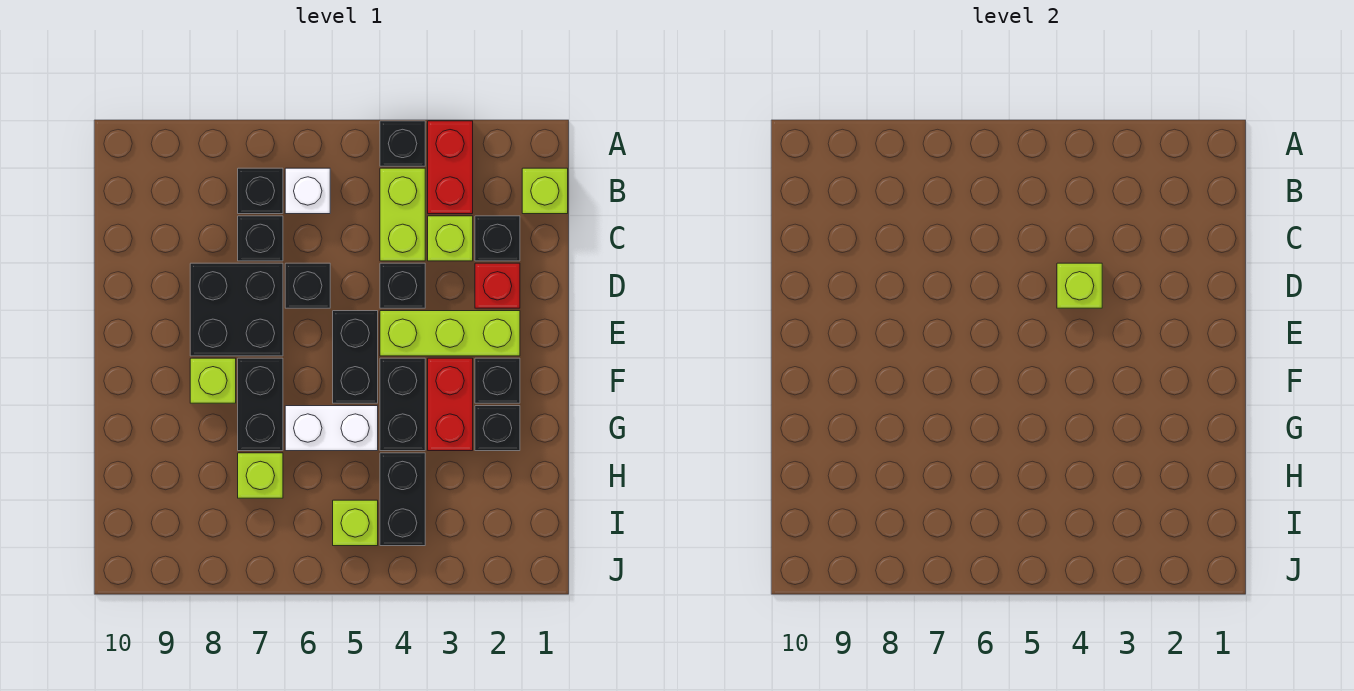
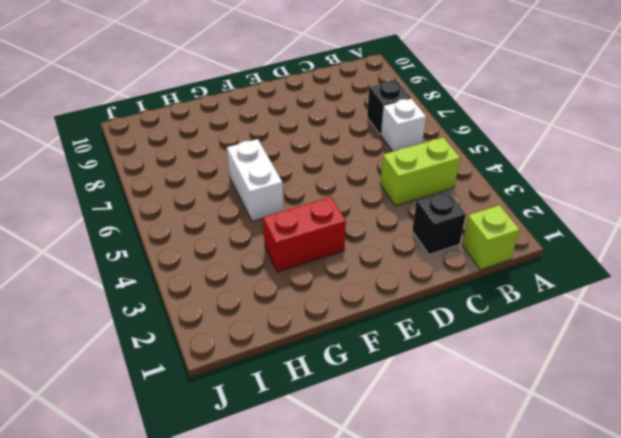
none -> red brick A3:B3 level 1
none -> black brick A4 level 1
none -> lime brick C3 level 1

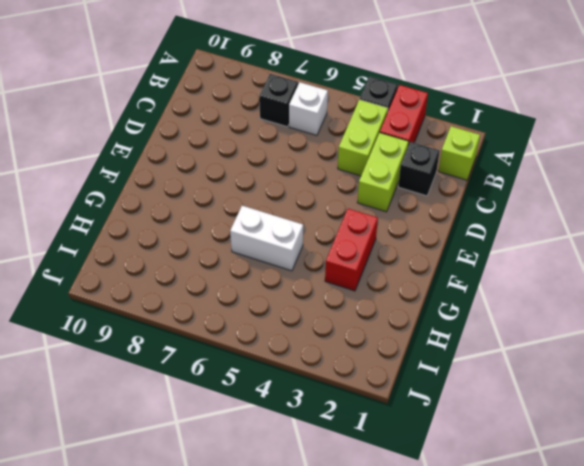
lime brick C3:D3 level 1 -> lime brick C3 level 1
none -> black brick C7 level 1
none -> red brick D2 level 1
none -> black brick D4 level 1

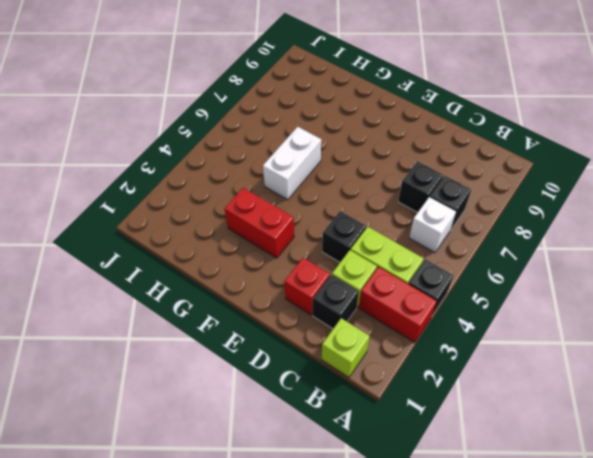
none -> black brick D6 level 1
none -> black brick D7:E8 level 1
none -> lime brick E2:E4 level 1

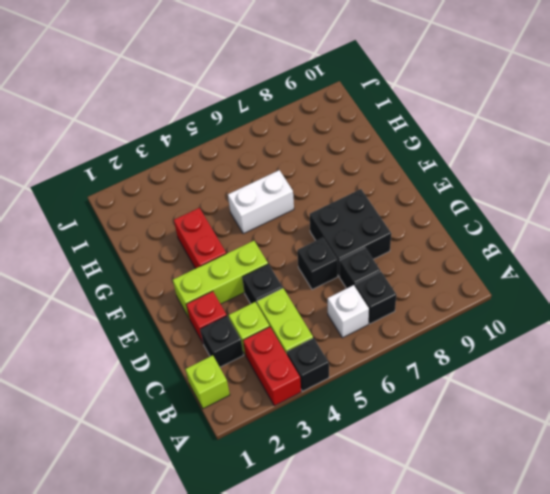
none -> black brick E5:F5 level 1
none -> black brick F2 level 1
none -> black brick F4:G4 level 1

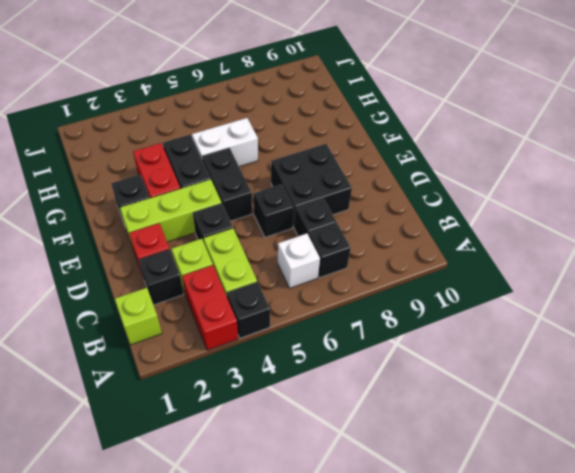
none -> black brick F7:G7 level 1
none -> lime brick F8 level 1
none -> black brick G2 level 1

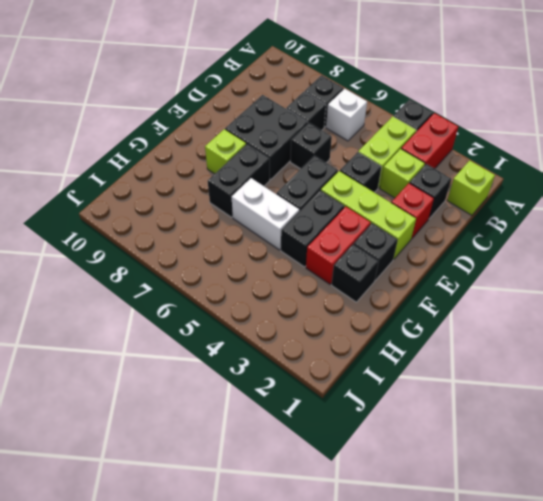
none -> black brick H4:I4 level 1
none -> lime brick H7 level 1
none -> lime brick I5 level 1

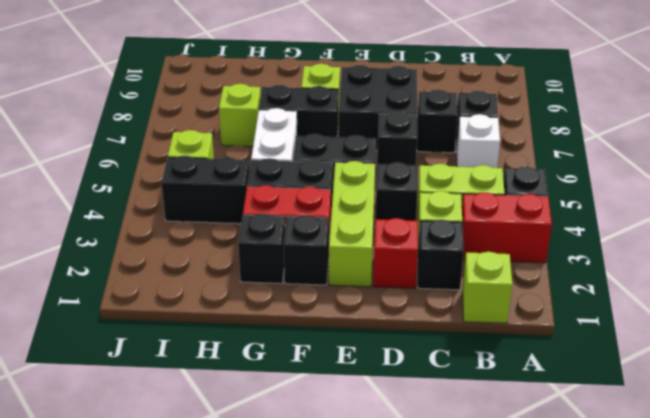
none -> lime brick D4 level 2

